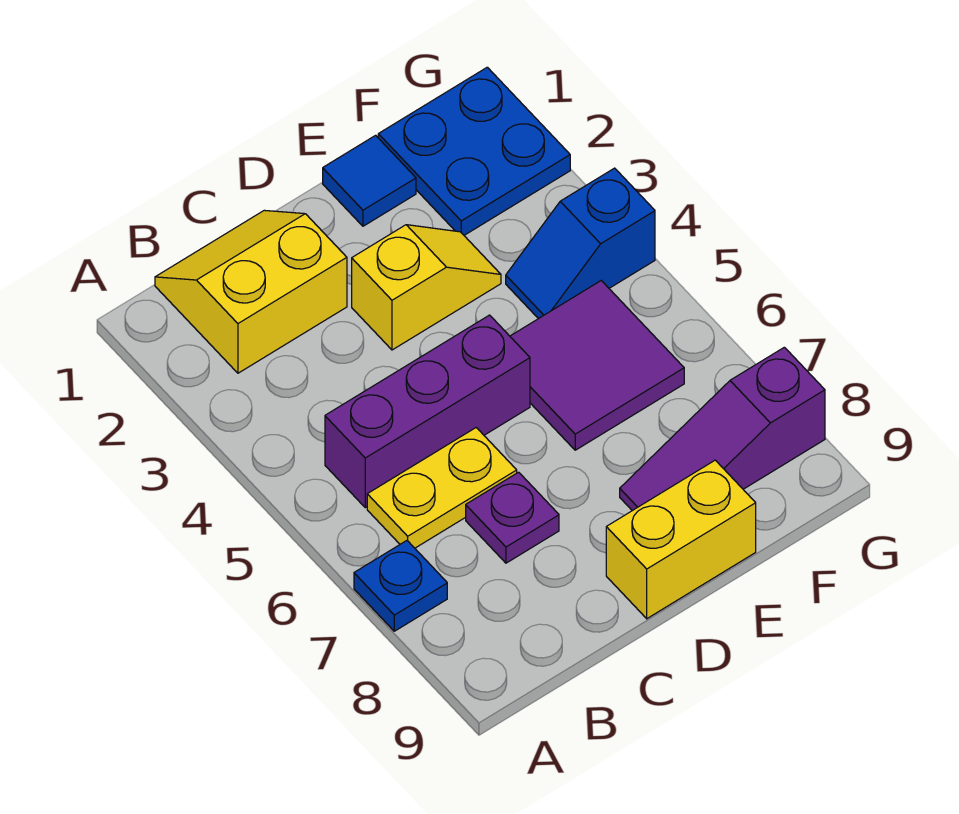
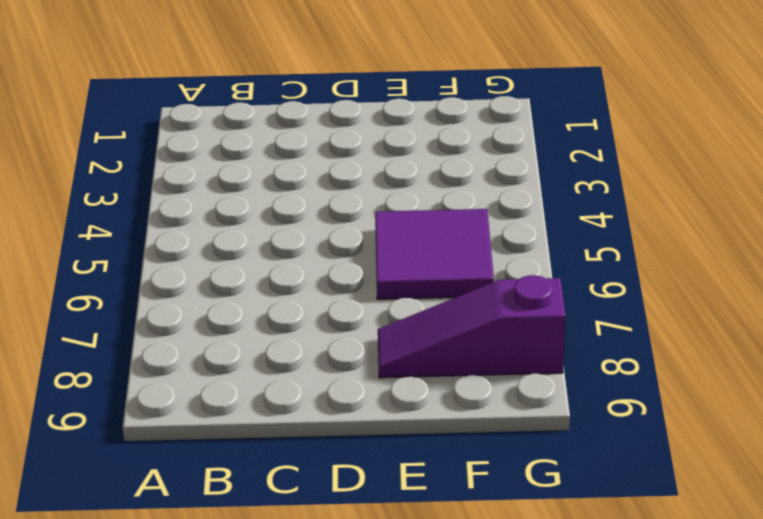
none -> blue plate A7 level 1
none -> yellow slope B1:C2 level 1 top 2
none -> purple brick B5:D5 level 1

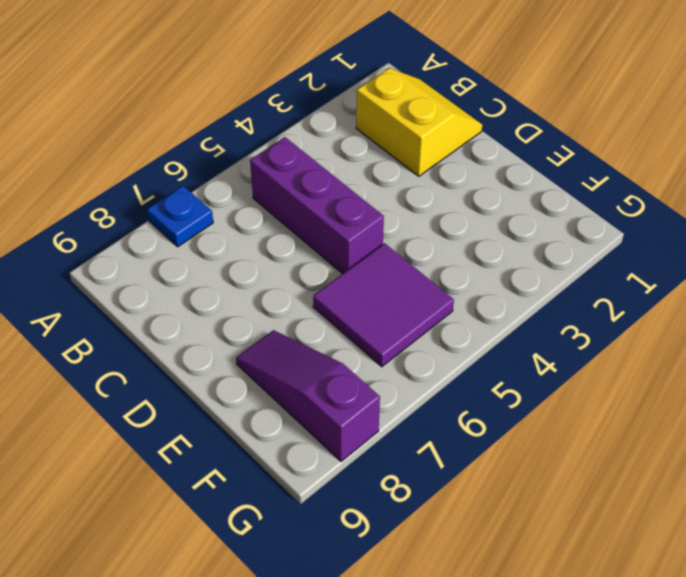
none -> yellow plate B6:C6 level 1
none -> purple plate C7 level 1
none -> yellow slope D3:E3 level 1 top D

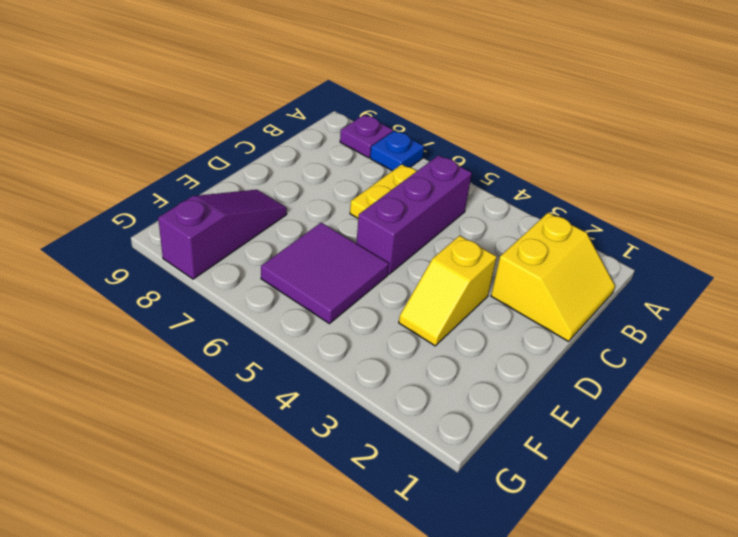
purple plate A8 level 1 -> purple plate C7 level 1
none -> yellow brick D9:E9 level 1
none -> blue tile E1 level 1
none -> blue plate F1:G2 level 1

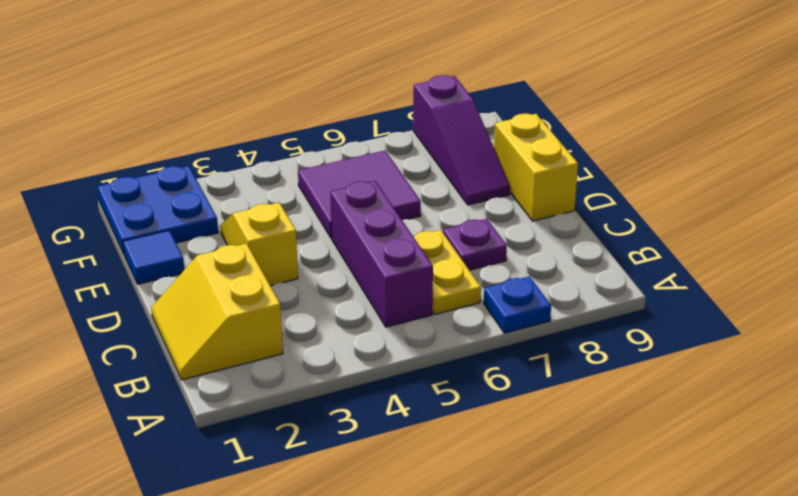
none -> blue slope F4:G4 level 1 top G

